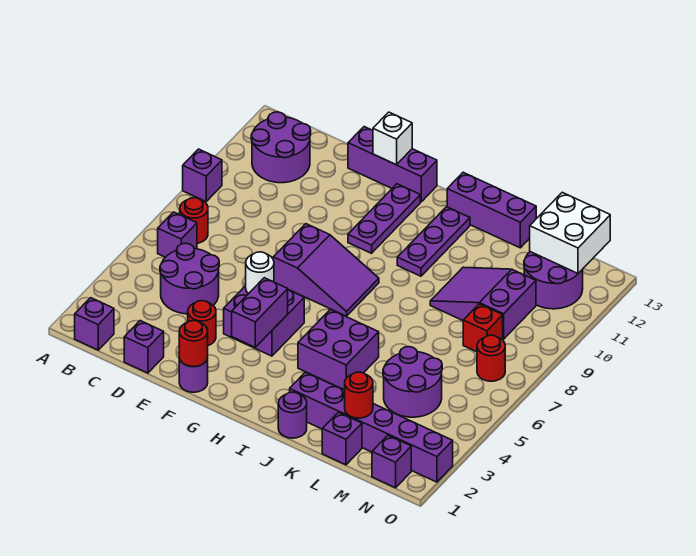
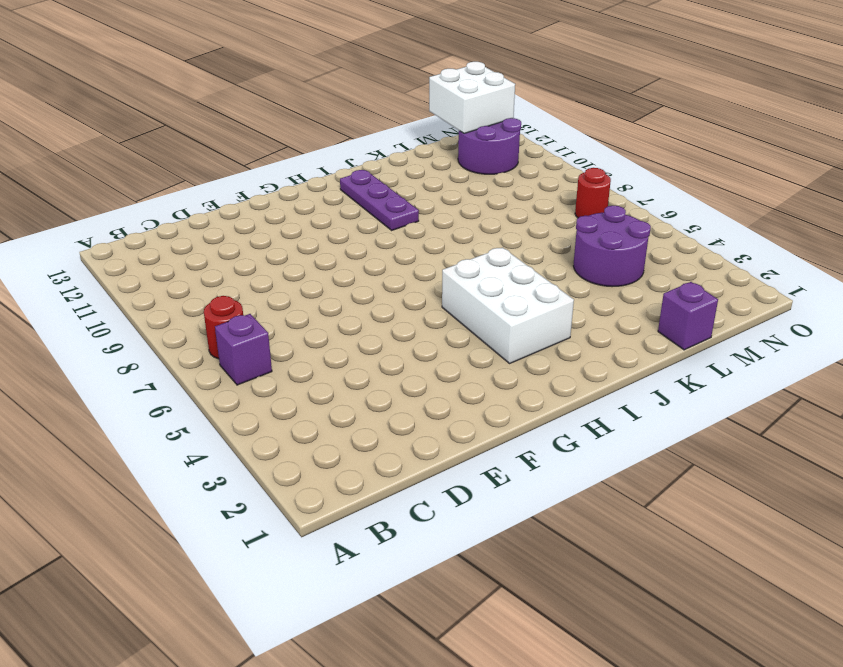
white brick H3:I5 level 1 -> purple brick I4:J5 level 1
none -> purple brick A9 level 1
none -> purple brick B1 level 1
none -> purple round brick B11:C12 level 1
none -> purple round brick C4:D5 level 1

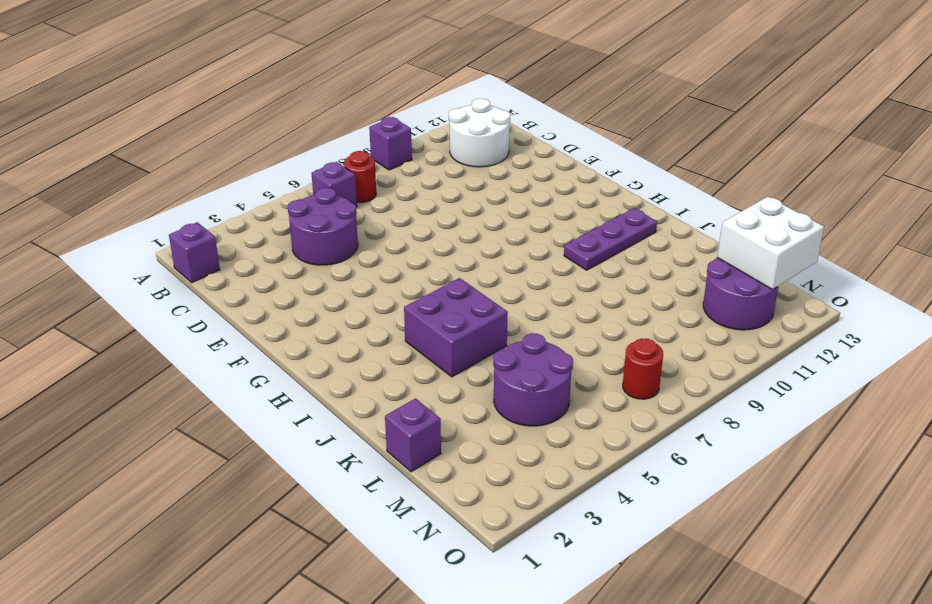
white round brick B11:C12 level 1 -> purple round brick B11:C12 level 1
none -> purple brick D1 level 1
none -> red round brick E3 level 1
none -> purple brick E13:G13 level 1
none -> purple round brick F1 level 1

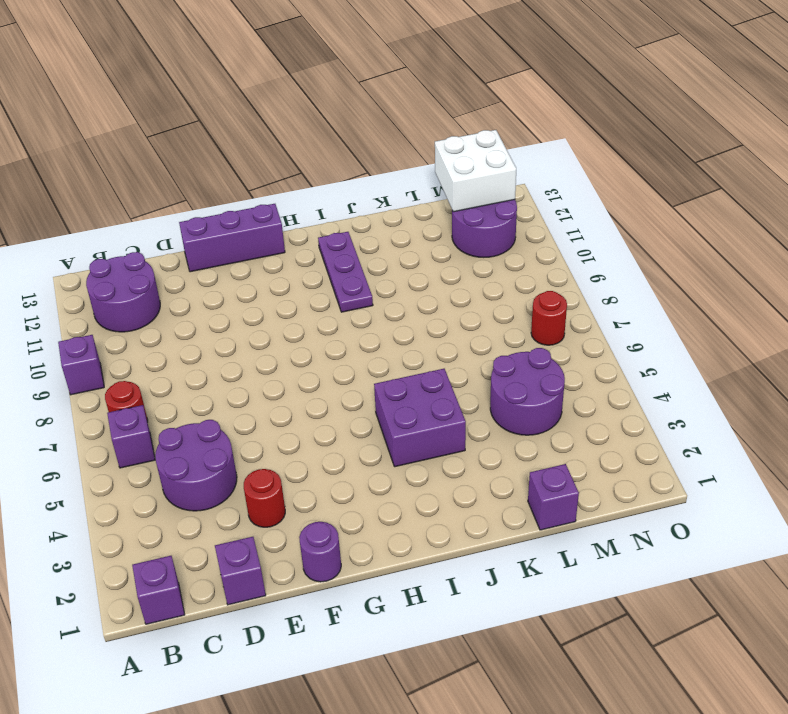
none -> purple brick F4:G5 level 1
none -> purple slope F7:H8 level 1 top F
none -> purple plate G10:G12 level 1
none -> purple brick I13:K13 level 1

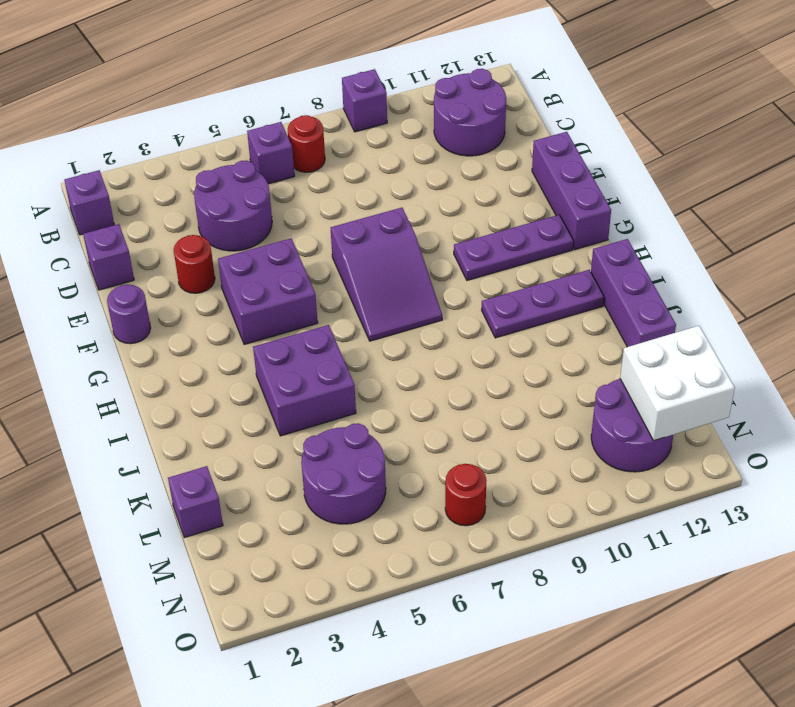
none -> purple round brick J1 level 1
none -> purple brick J2:O2 level 1
none -> purple slope K9:M10 level 1 top M
none -> red brick M8 level 1

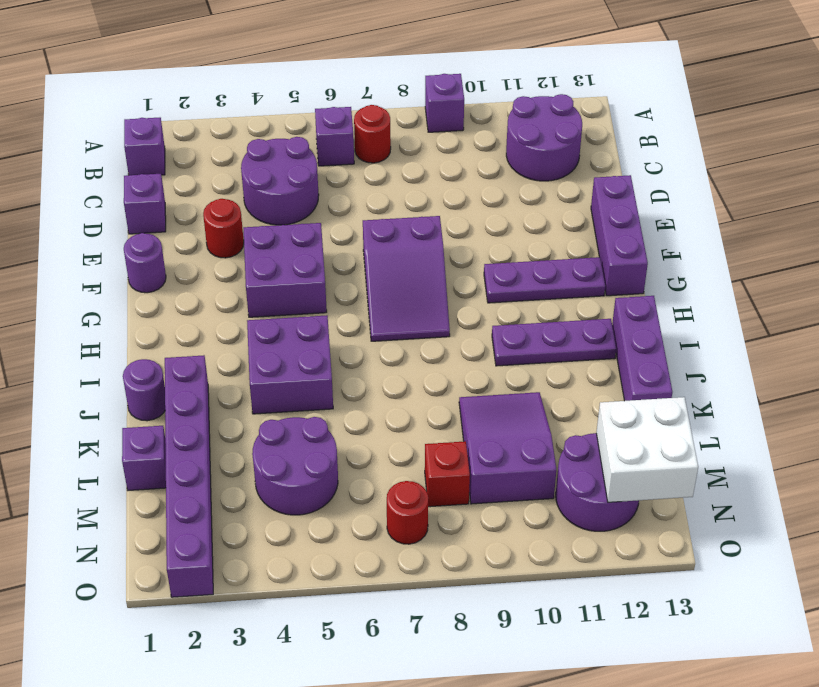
none -> purple brick N1 level 1
none -> red round brick F1 level 2
none -> white round brick F5 level 2
none -> white brick F13 level 2

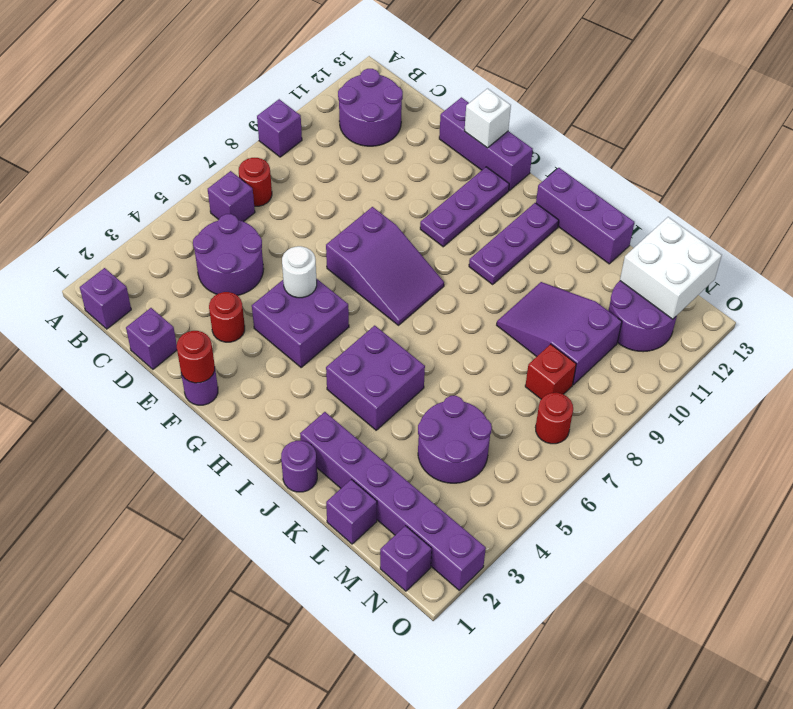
none -> purple brick G3:G4 level 2
none -> red round brick L2 level 2

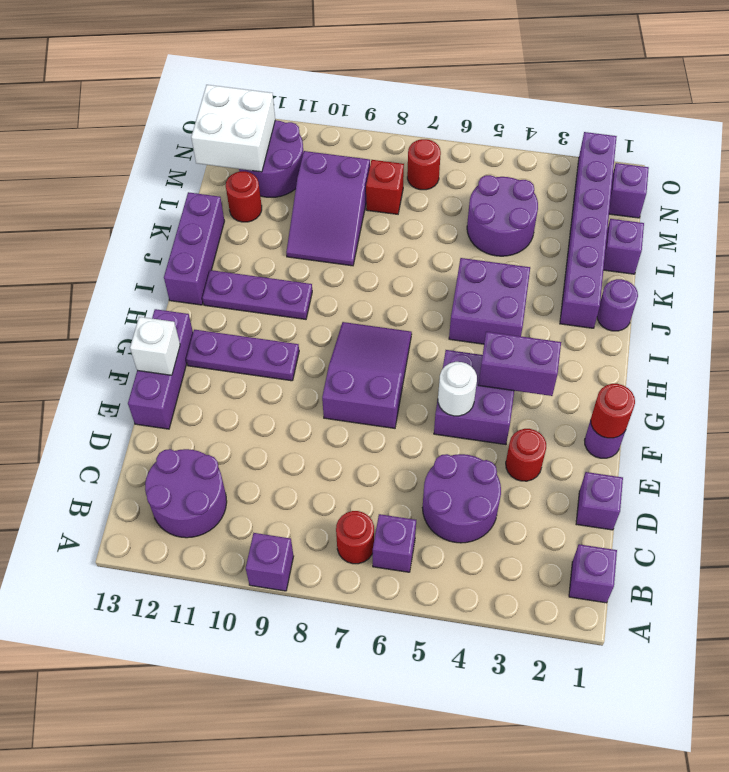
red round brick L12 level 1 -> red round brick L2 level 2

